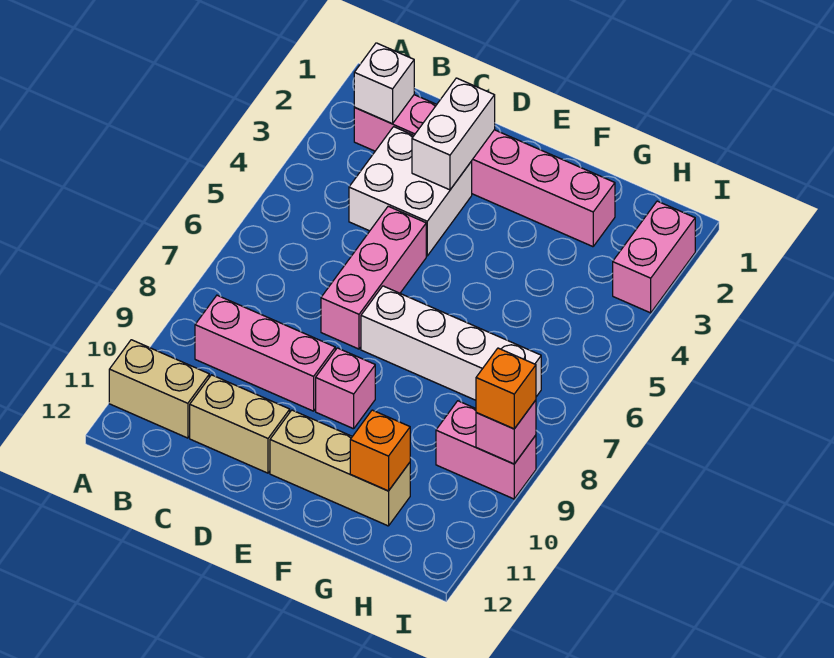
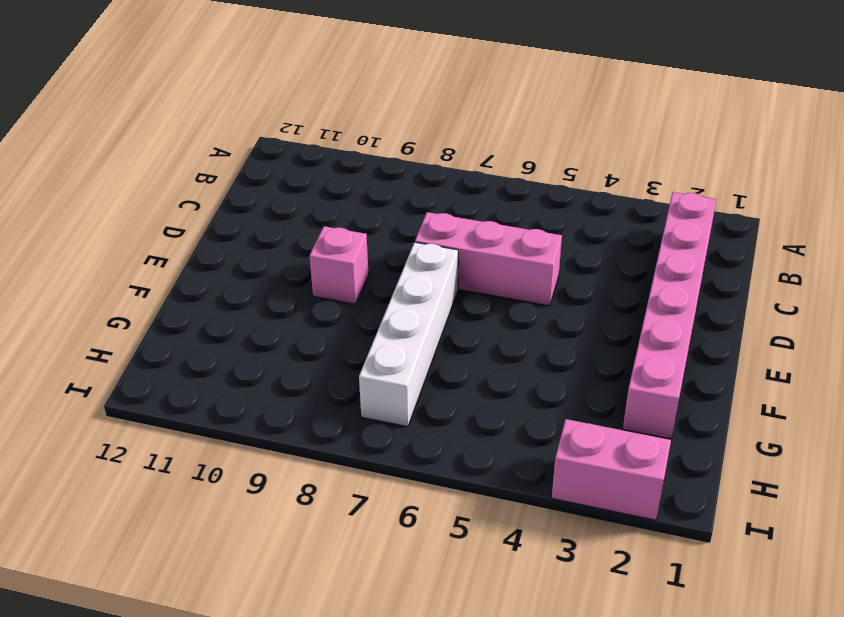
none -> tan brick A11:B11 level 1
none -> pink brick B9:D9 level 1
none -> white brick C3:D4 level 1

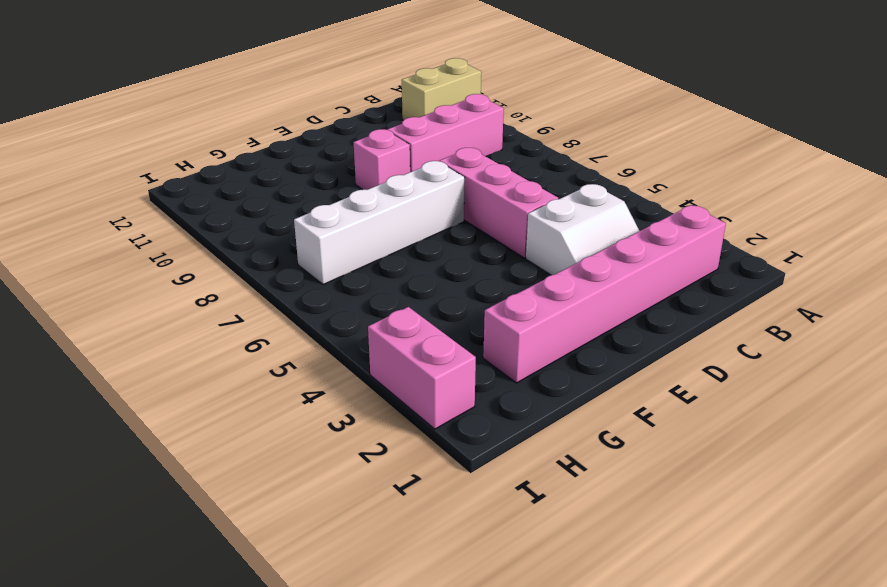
white slope C3:D4 level 1 top 4 -> white brick C3:D4 level 1
none -> tan brick C11:D11 level 1
none -> tan brick E11:G11 level 1
none -> pink brick H9:I9 level 1

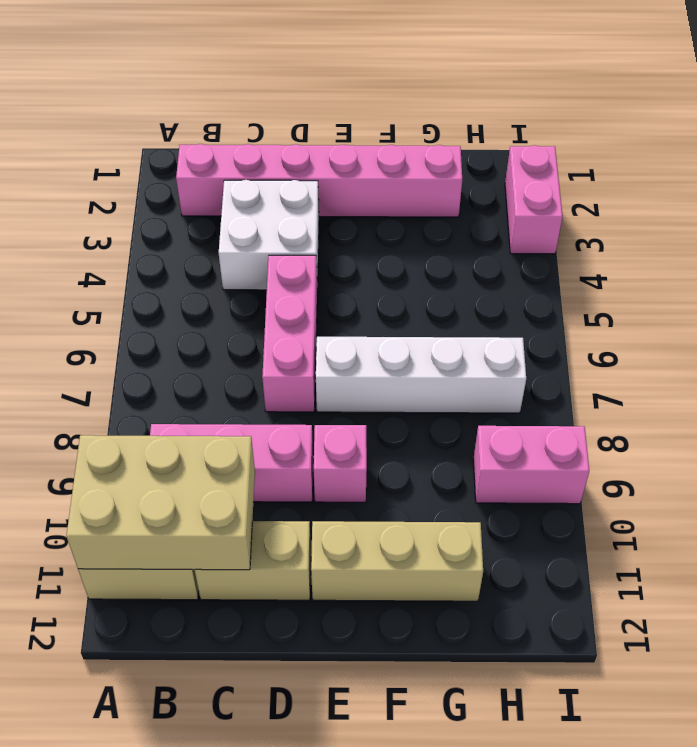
tan brick A10:C11 level 2 -> none
none -> white brick B2 level 2
none -> white brick D2:D3 level 2
none -> orange brick G11 level 2

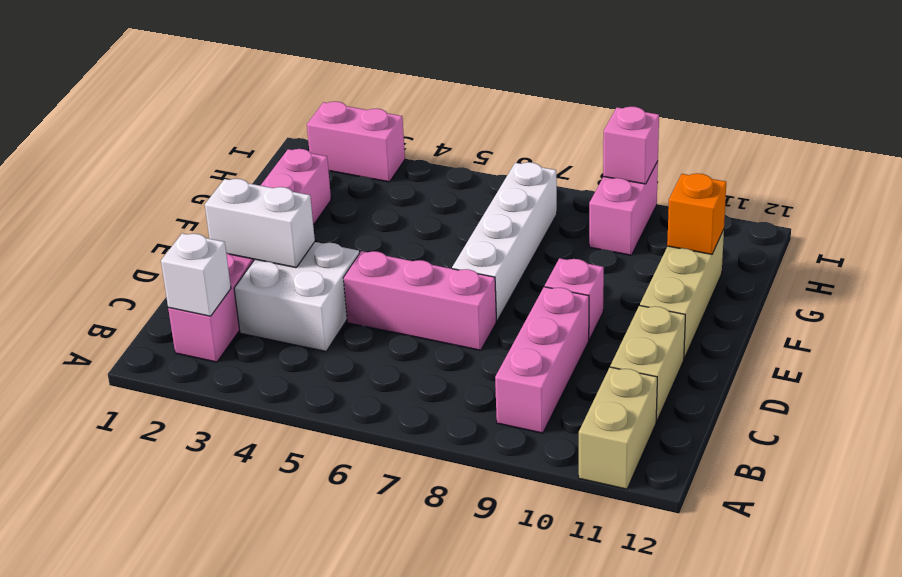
none -> orange brick I9 level 3

